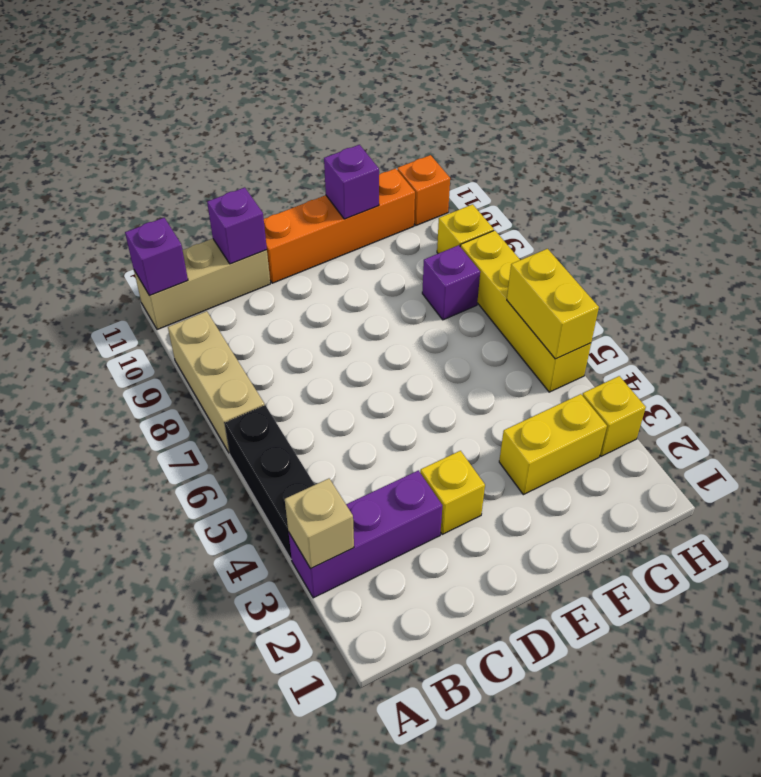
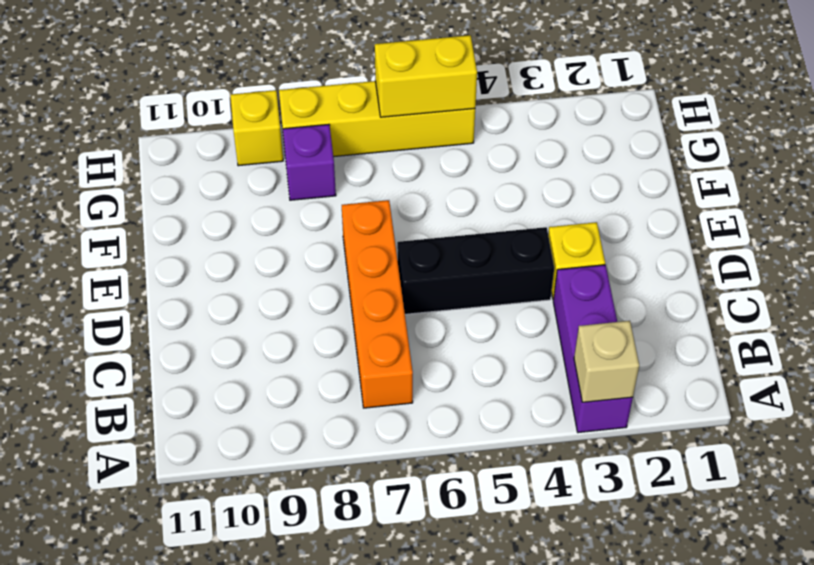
orange brick B7:E7 level 1 -> orange brick D11:G11 level 1
black brick D4:D6 level 1 -> black brick A4:A6 level 1
none -> tan brick A7:A9 level 1
none -> tan brick A11:C11 level 1
none -> yellow brick F3:G3 level 1

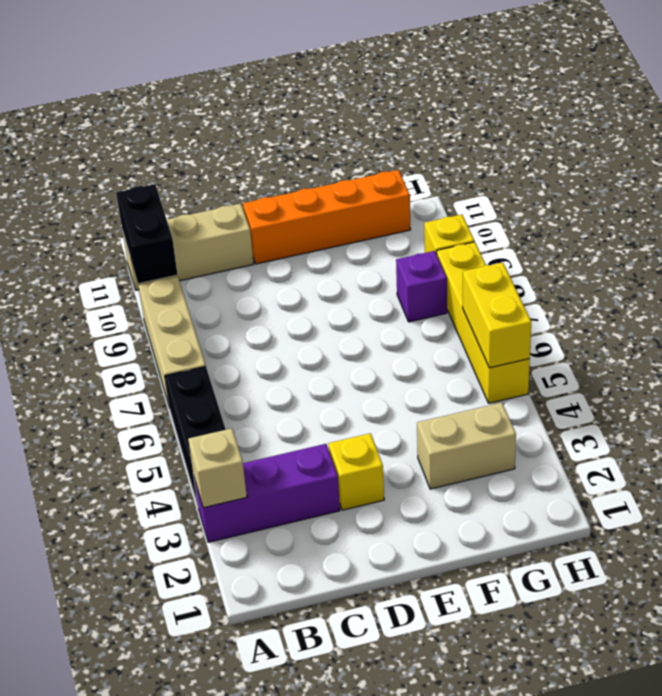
black brick A10:A11 level 2 -> purple brick A11 level 2
tan brick F3:G3 level 1 -> yellow brick F3:G3 level 1
none -> yellow brick H3 level 1
none -> orange brick H11 level 1
none -> purple brick C11 level 2

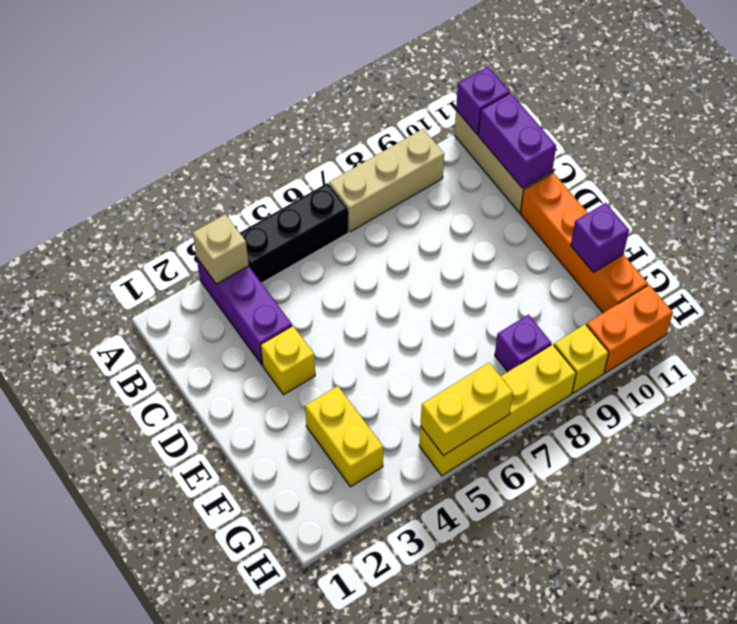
purple brick B11:C11 level 2 -> purple brick C11 level 2
orange brick H10:H11 level 1 -> orange brick H11 level 1
none -> yellow brick H3 level 1

